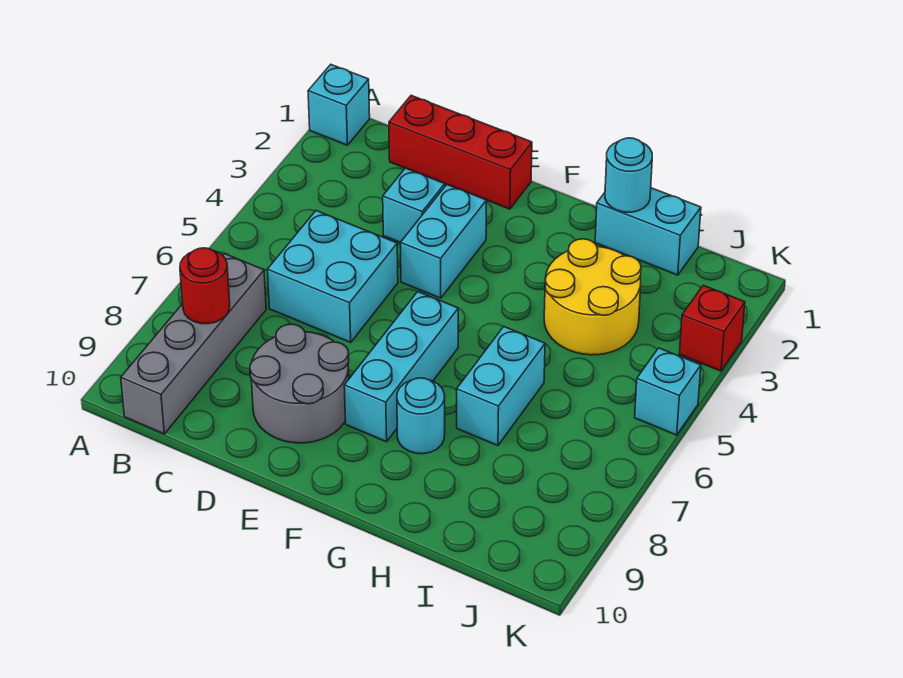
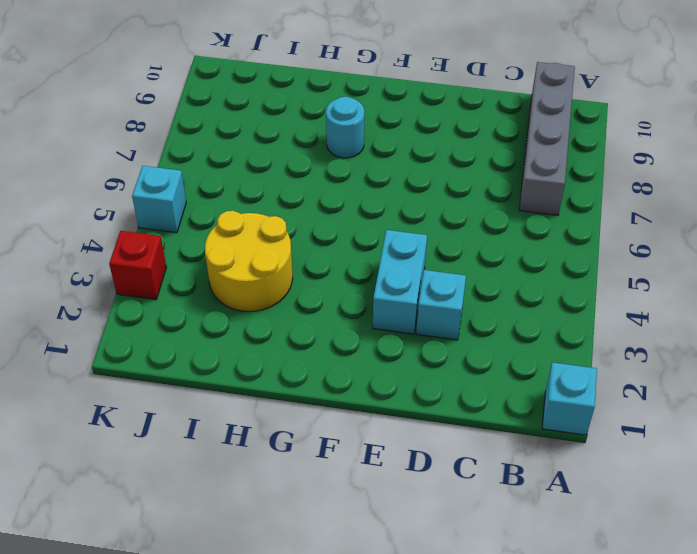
none -> red brick C1:E1 level 1
none -> cyan brick C5:D6 level 1
none -> grey round brick D8:E9 level 1

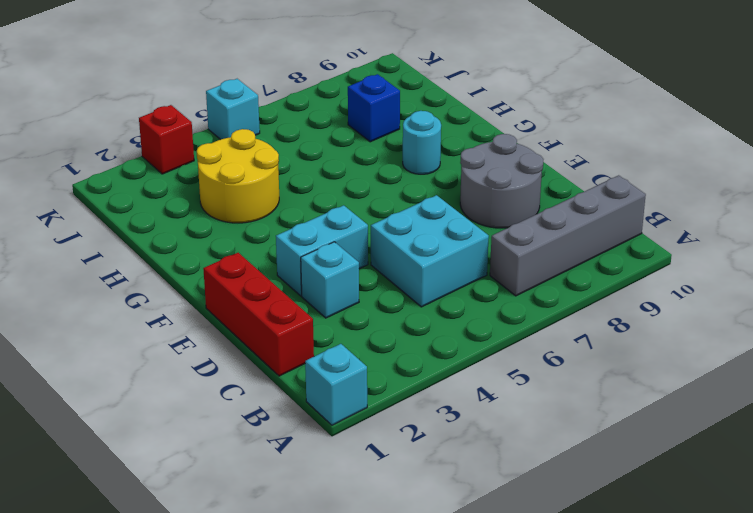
blue brick I8 level 1 -> none
none -> cyan brick F6:F8 level 1
none -> cyan brick H1:I1 level 1
none -> cyan brick H6:H7 level 1

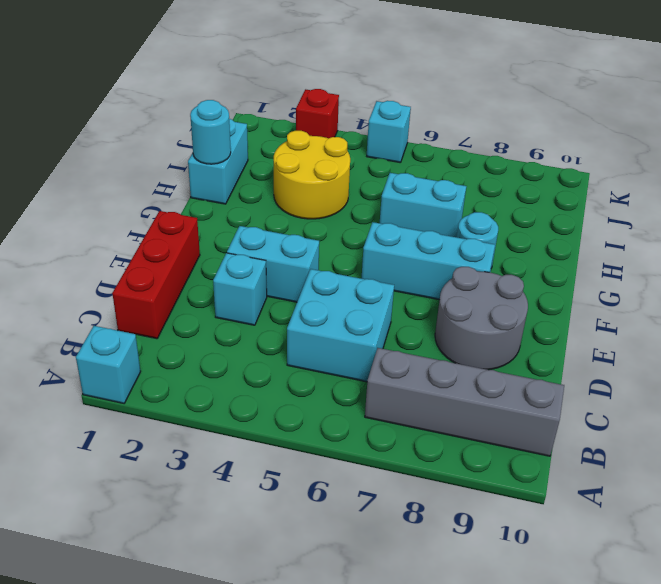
none -> red round brick B8 level 2

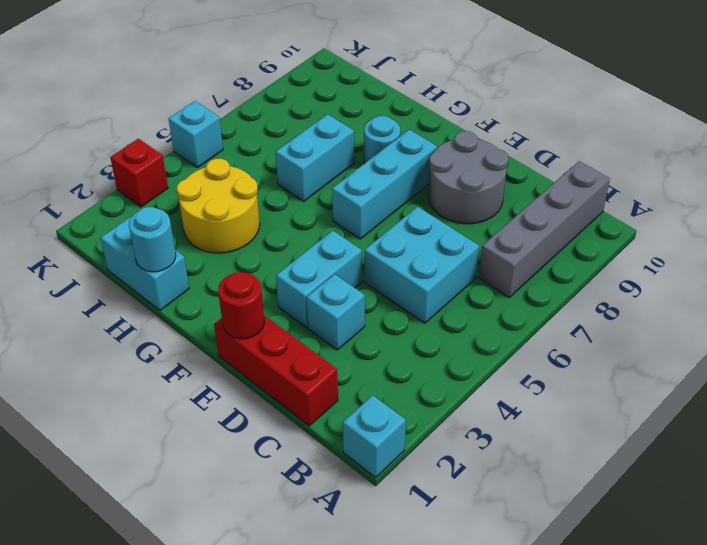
red round brick E1 level 2 -> red round brick B8 level 2

